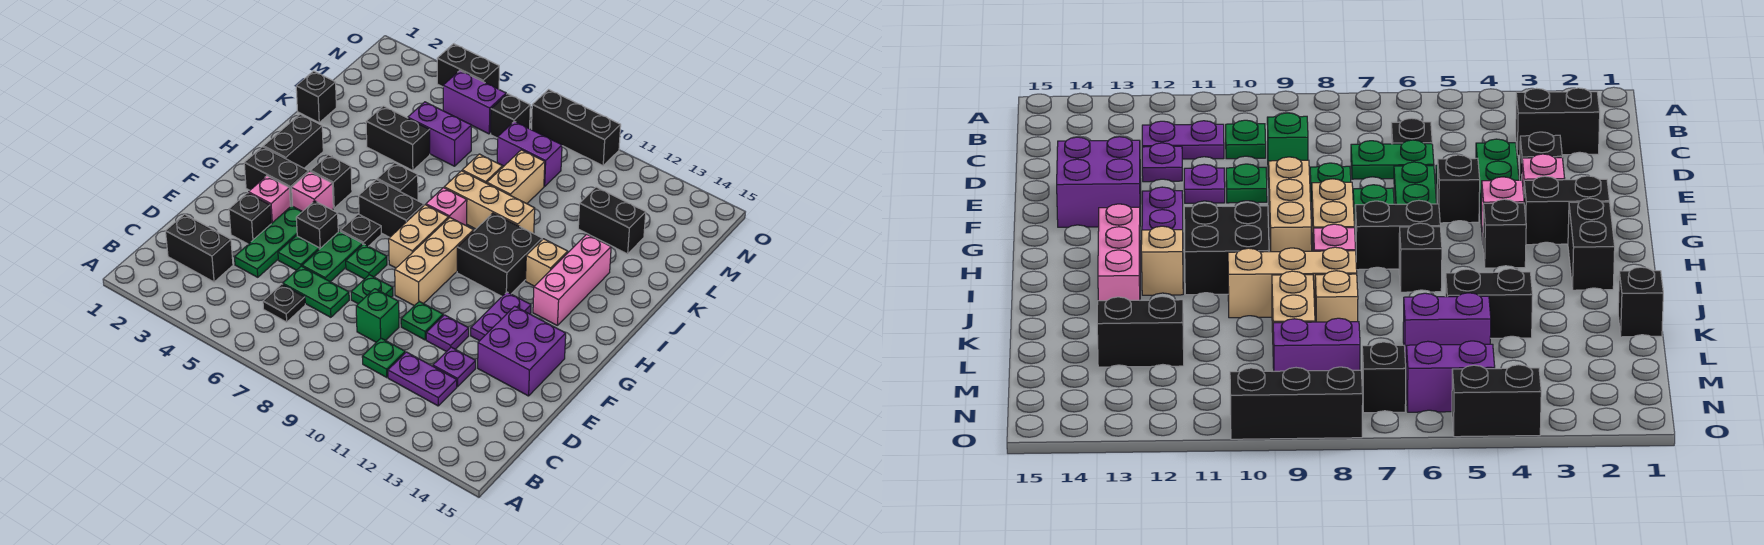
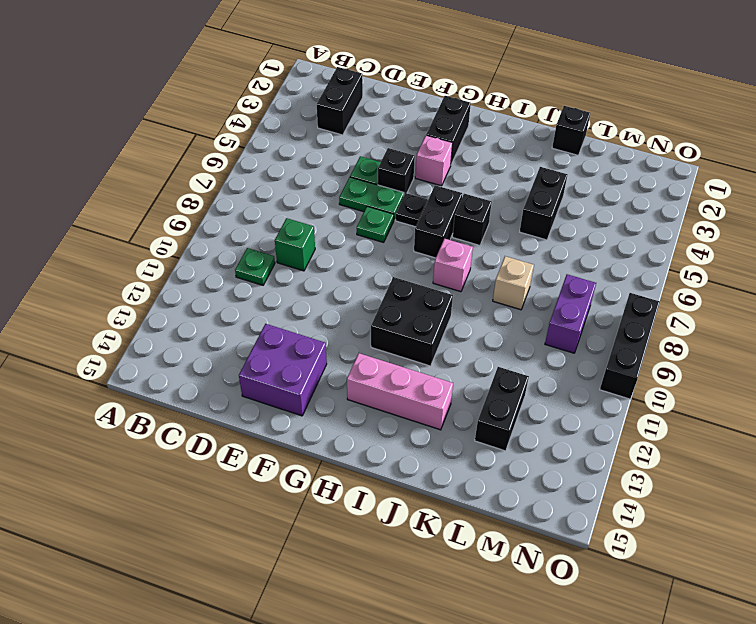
none -> black plate C6 level 1
none -> purple plate C11:C12 level 1
none -> green plate D4:F4 level 1
none -> green plate D6:D7 level 1

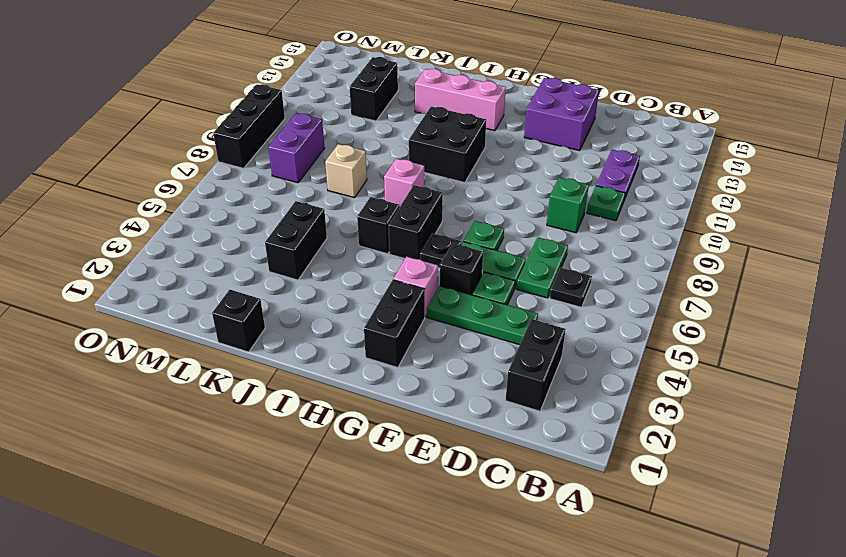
none -> purple plate D12 level 1
none -> black brick E3 level 1
none -> green plate E8 level 1
none -> green plate E10 level 1

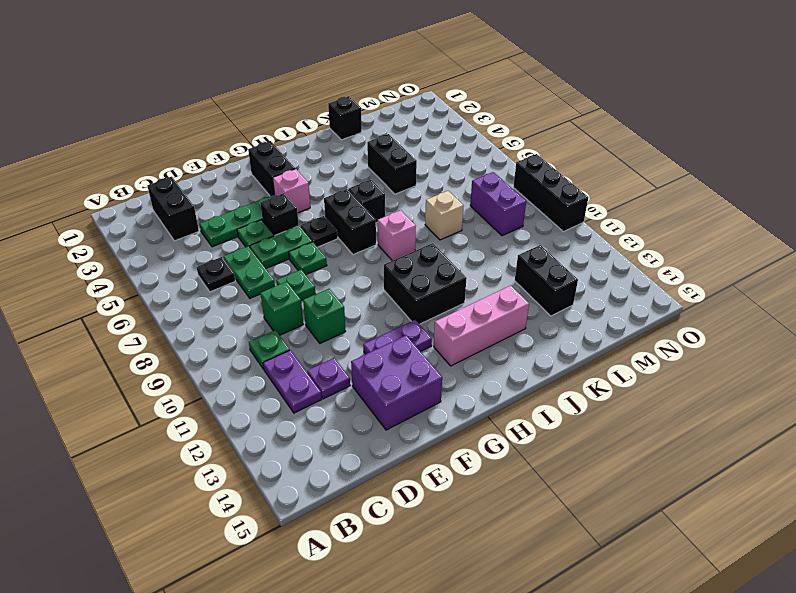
green brick E10 level 1 -> green plate E10 level 1
none -> black brick E3 level 1
none -> purple plate E11 level 1
none -> pink brick F3 level 1
none -> tan brick F9:H9 level 1

